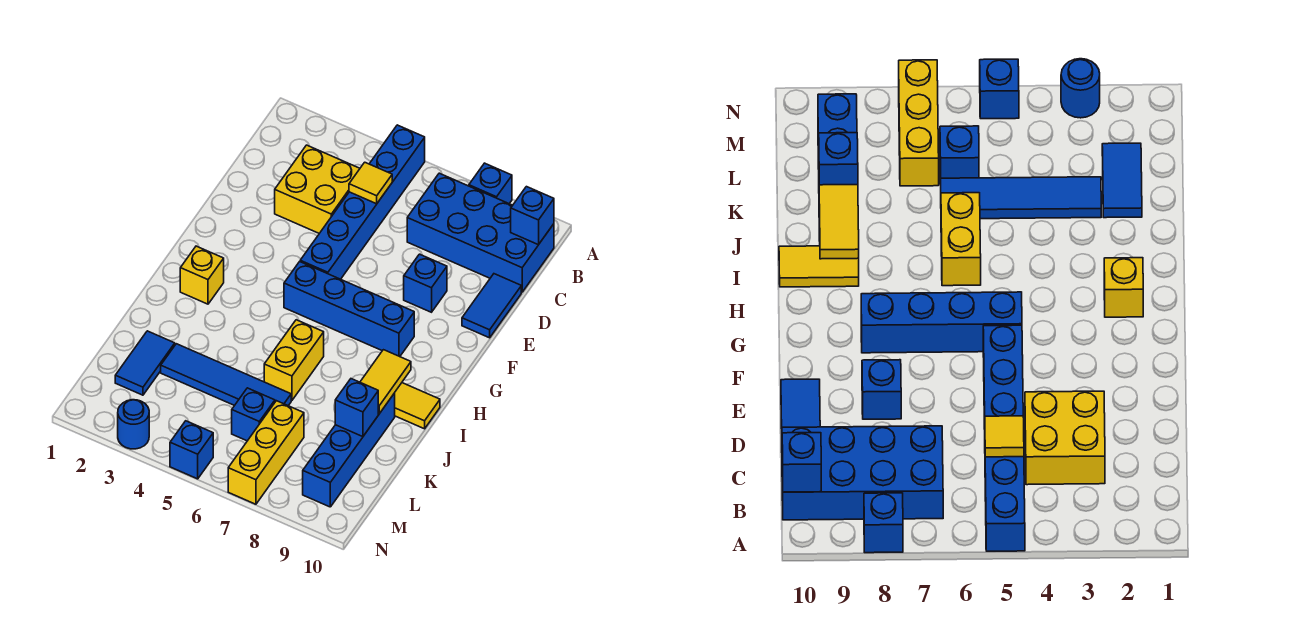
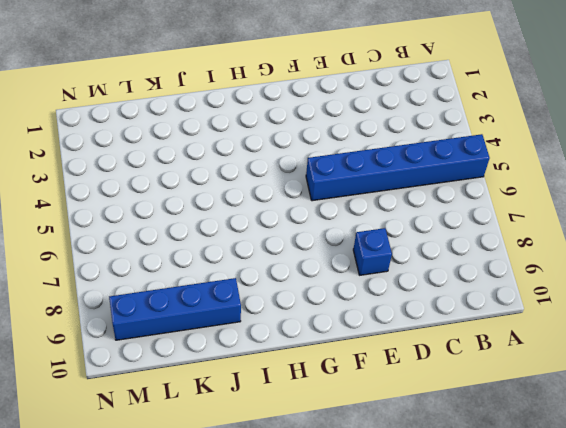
none -> blue brick A8 level 1
none -> blue brick B7:C10 level 1
none -> yellow brick C3:D4 level 1

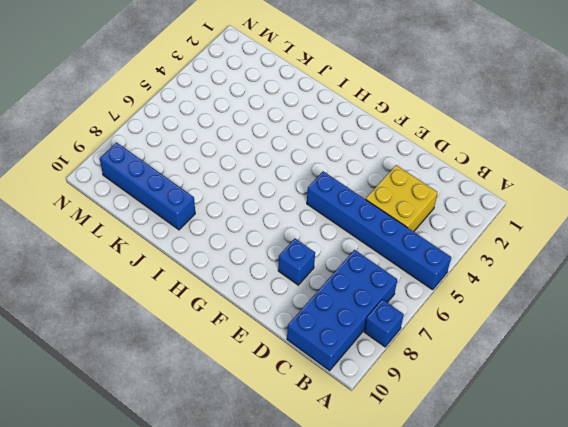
none -> blue tile D10:E10 level 1
none -> blue brick G5:G8 level 1
none -> yellow brick H2 level 1

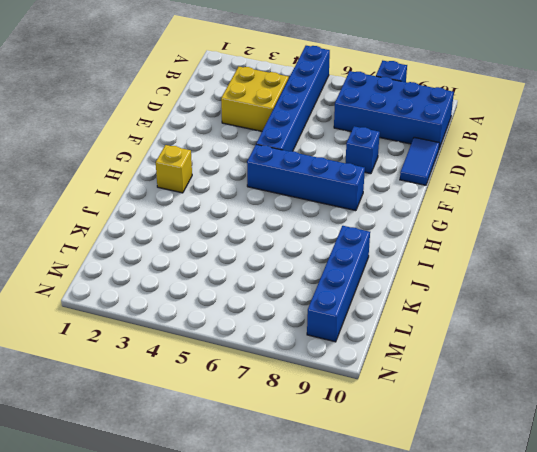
none -> yellow brick I6:J6 level 1
none -> yellow tile I9:I10 level 1
none -> blue tile K2:L2 level 1

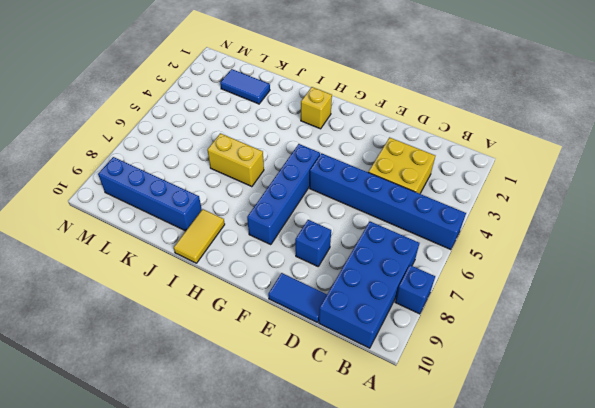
none -> blue tile K3:K6 level 1
none -> blue brick L6 level 1
none -> yellow brick L7:N7 level 1

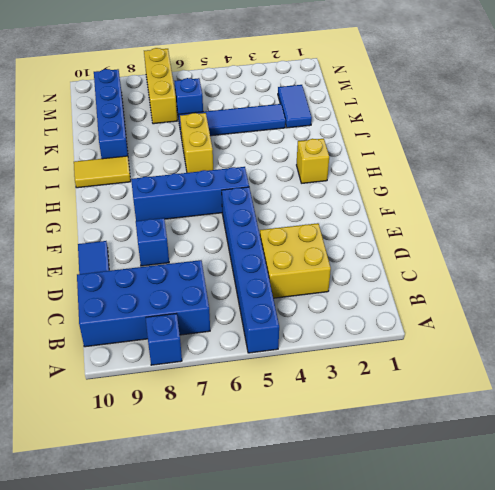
none -> blue round brick N3 level 1
none -> blue brick N5 level 1
none -> blue brick B10 level 2

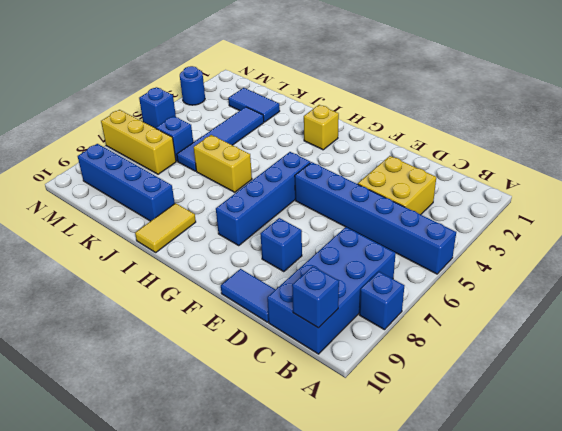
none -> yellow tile C5 level 2
none -> yellow tile I9:J9 level 2
none -> blue brick K9 level 2

